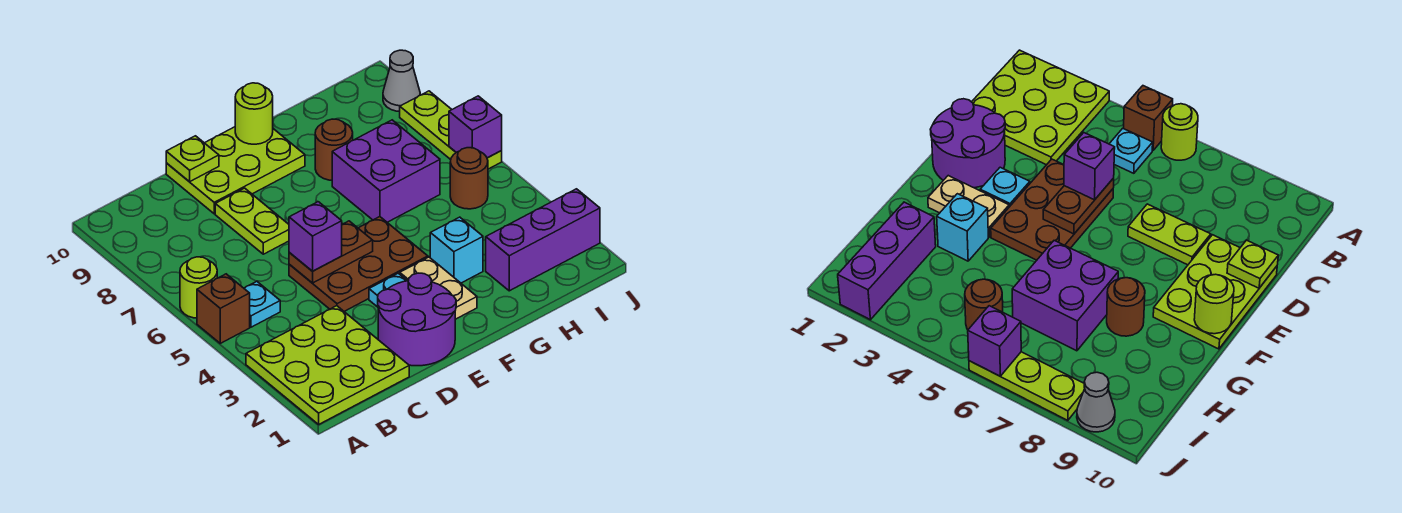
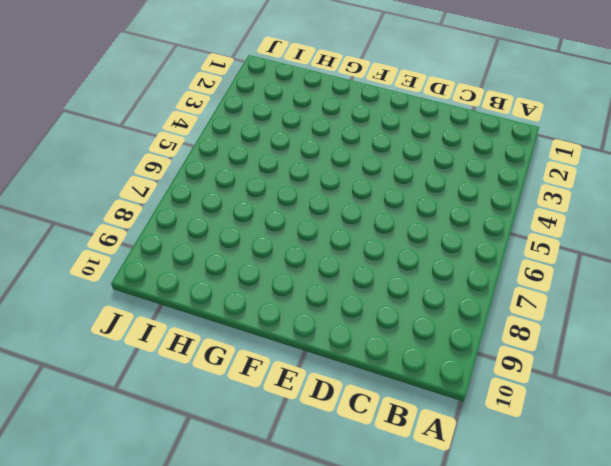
none -> lime plate A1:C3 level 1
none -> brown brick A5 level 1
none -> lime round brick A6 level 1

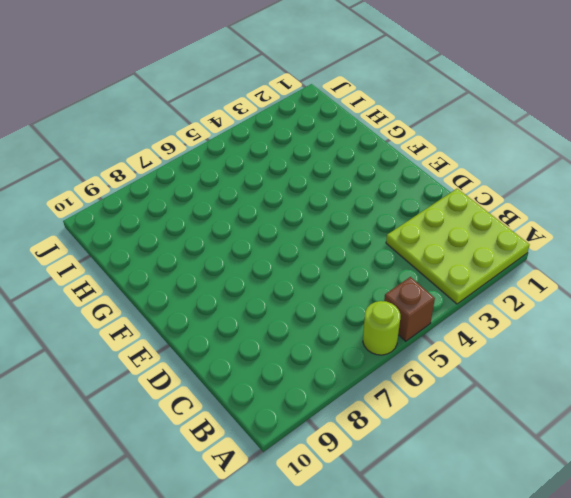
none -> cyan plate B5 level 1
none -> purple round brick D1:E2 level 1
none -> brown plate D4:F5 level 1

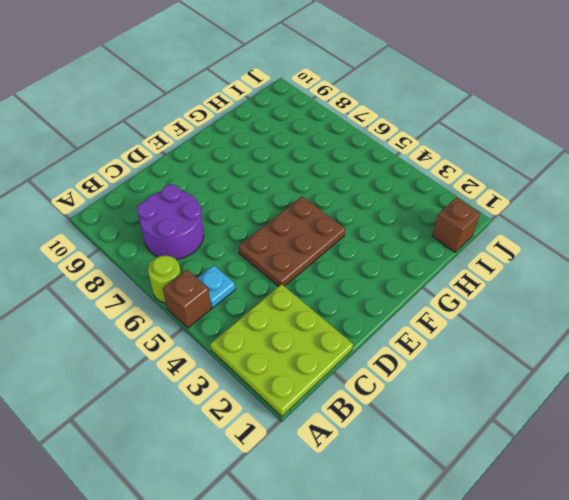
purple round brick B7:C8 level 1 -> purple round brick D1:E2 level 1
brown brick I1 level 1 -> none
none -> lime plate D7:D8 level 1
none -> lime plate D9:F10 level 1
none -> cyan plate E3 level 1

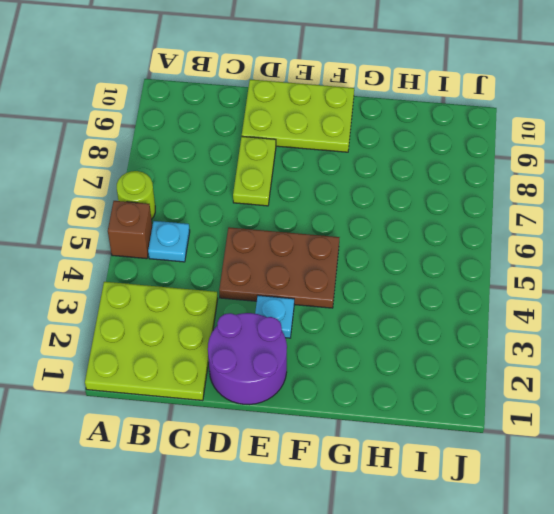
none -> tan plate F2:F3 level 1
none -> cyan brick G3 level 1
none -> purple brick G6:H7 level 1

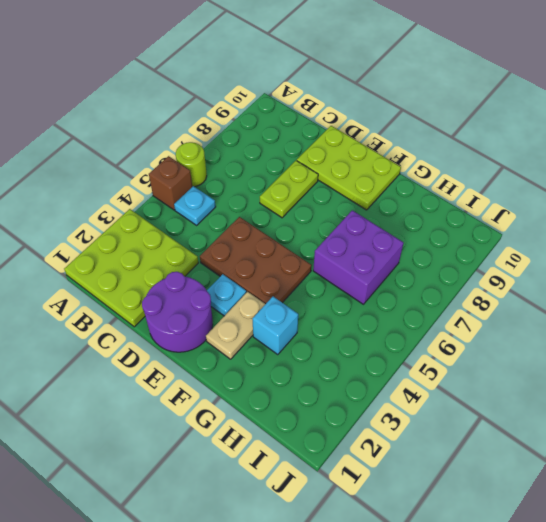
none -> brown round brick G8 level 1
none -> purple brick H2:J2 level 1
none -> brown round brick I5 level 1

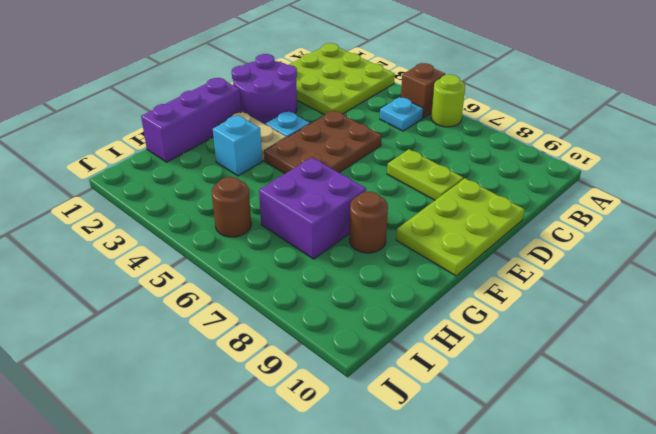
purple brick F1:H1 level 1 -> purple brick H2:J2 level 1
none -> lime plate J6:J8 level 1
none -> grey cone J9 level 1
none -> brown plate D5:E5 level 2

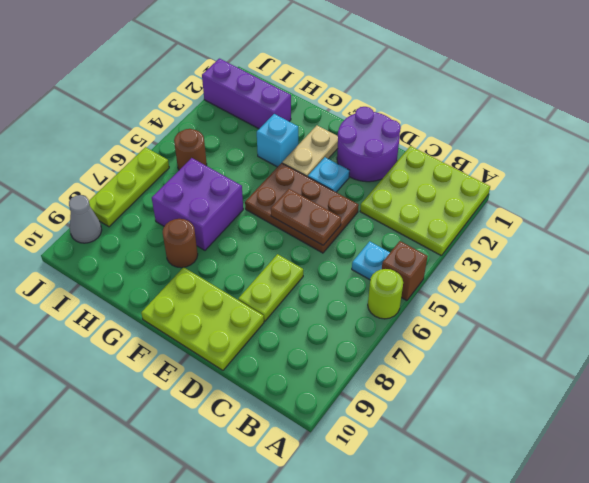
none -> lime plate D10 level 2
none -> lime round brick F10 level 2
none -> purple brick J6 level 2

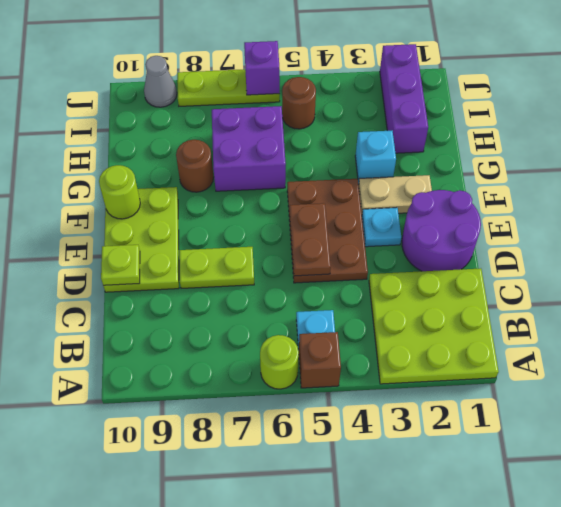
none -> purple brick D5 level 3

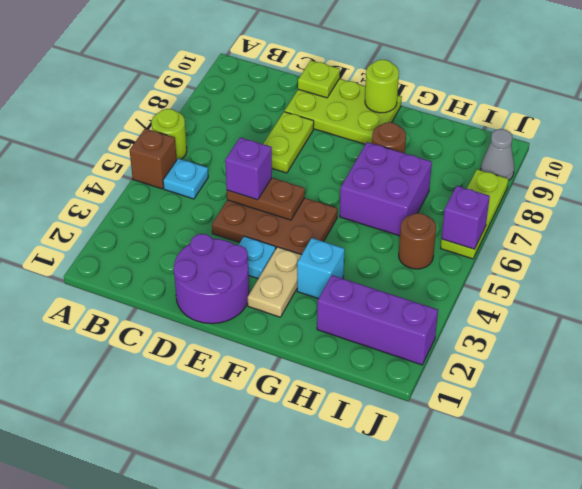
none -> lime plate A1:C3 level 1

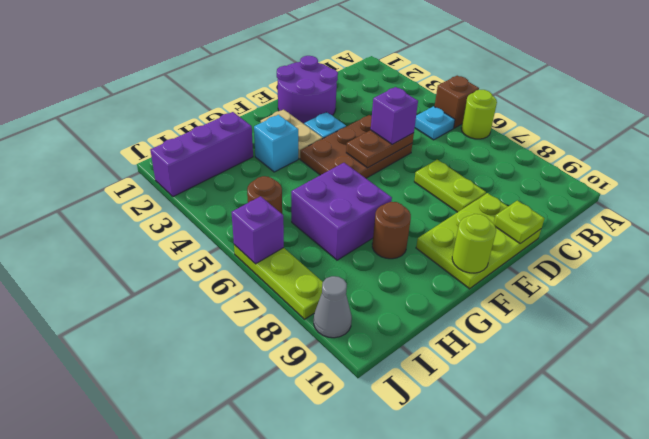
none -> lime plate A1:C3 level 1

